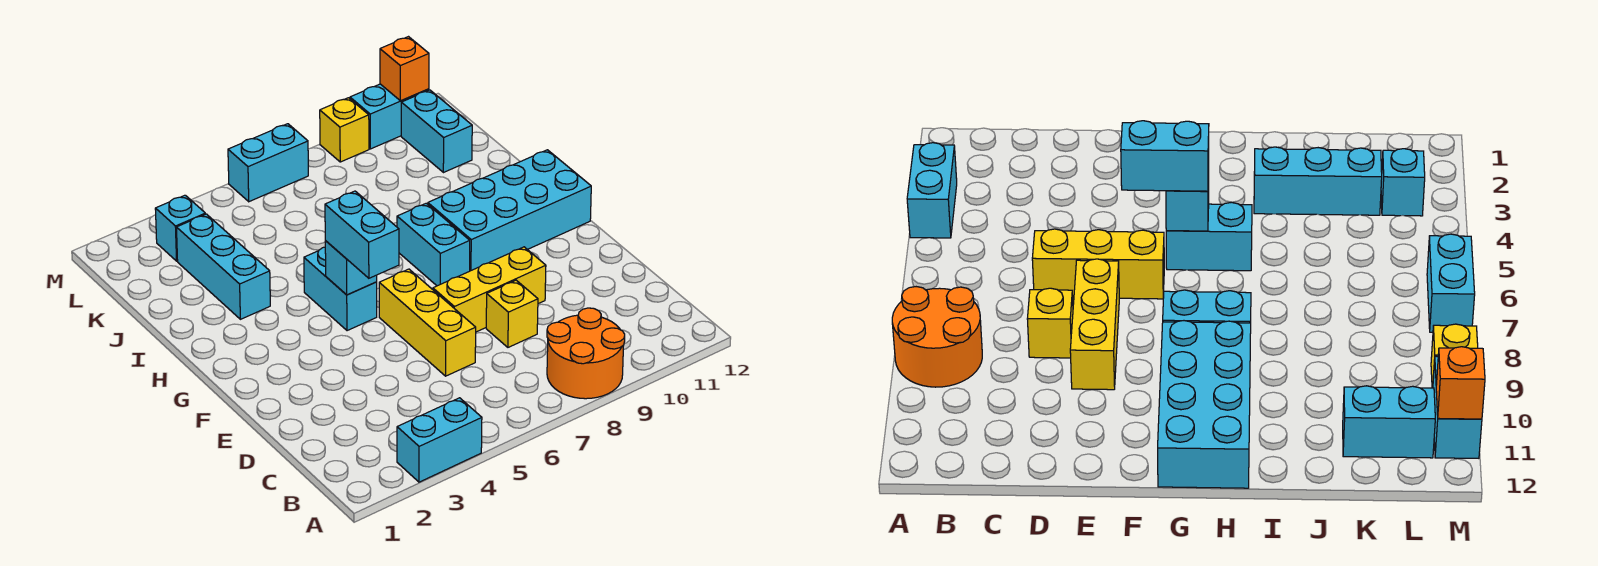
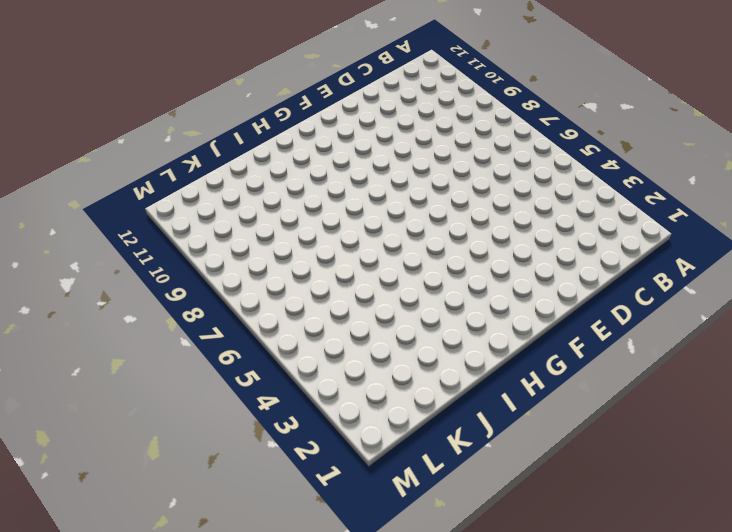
none -> cyan brick A3:A4 level 1
none -> orange round brick A8:B9 level 1
none -> yellow brick D6:F6 level 1

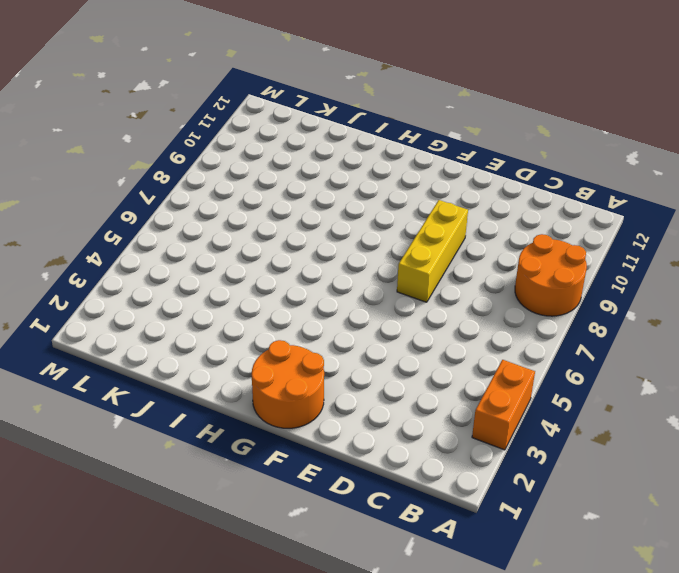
orange brick A3:A4 level 1 -> cyan brick A3:A4 level 1
orange round brick F1:G2 level 1 -> none
none -> yellow brick D6:F6 level 1
none -> yellow brick D8 level 1
none -> cyan brick G5:H5 level 1

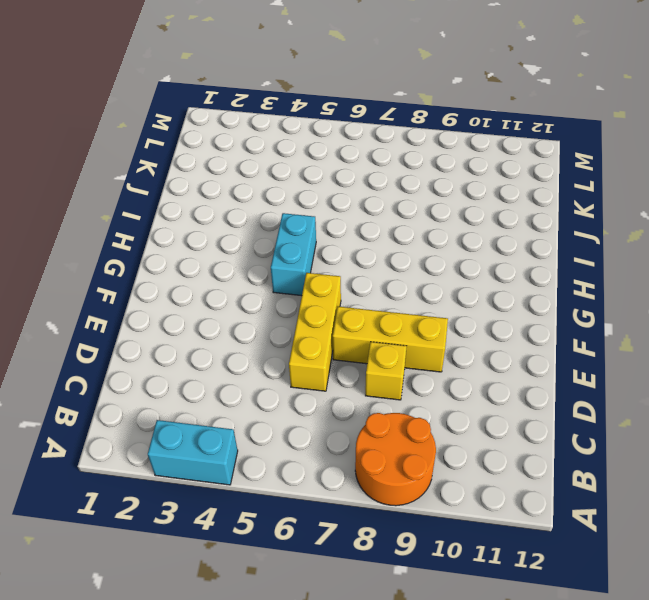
none -> cyan brick G8:H8 level 1
none -> cyan brick G9:H12 level 1
none -> cyan brick I3:K3 level 1

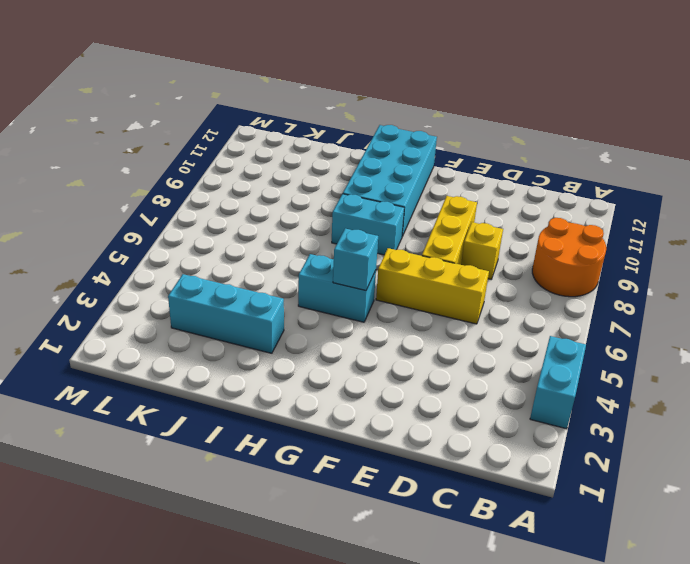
none -> cyan brick K11:L11 level 1
none -> cyan brick L3 level 1
none -> cyan brick M6:M7 level 1

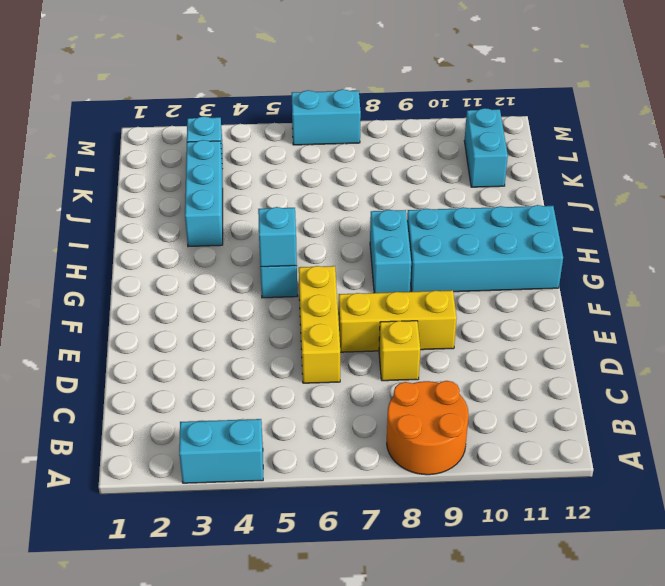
none -> yellow brick M9 level 1
none -> cyan brick M10:M11 level 1
none -> orange brick M11 level 2

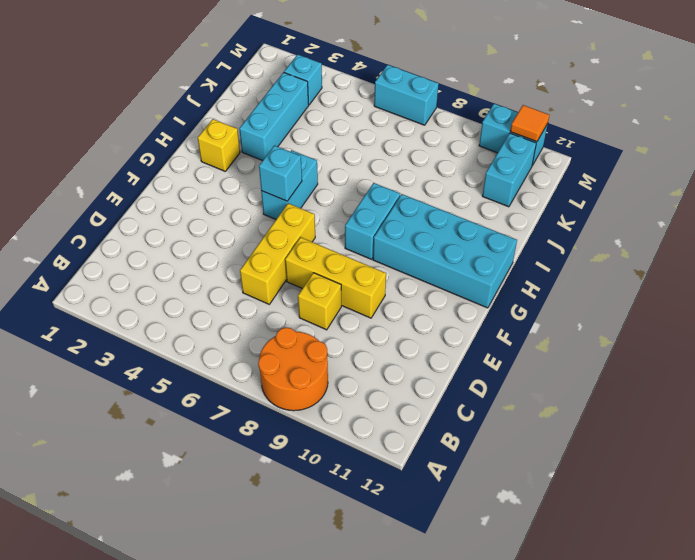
yellow brick H2 level 1 -> yellow brick M9 level 1
orange tile M11 level 2 -> orange brick M11 level 2
none -> cyan brick A3:A4 level 1
none -> cyan brick F5:G5 level 3

